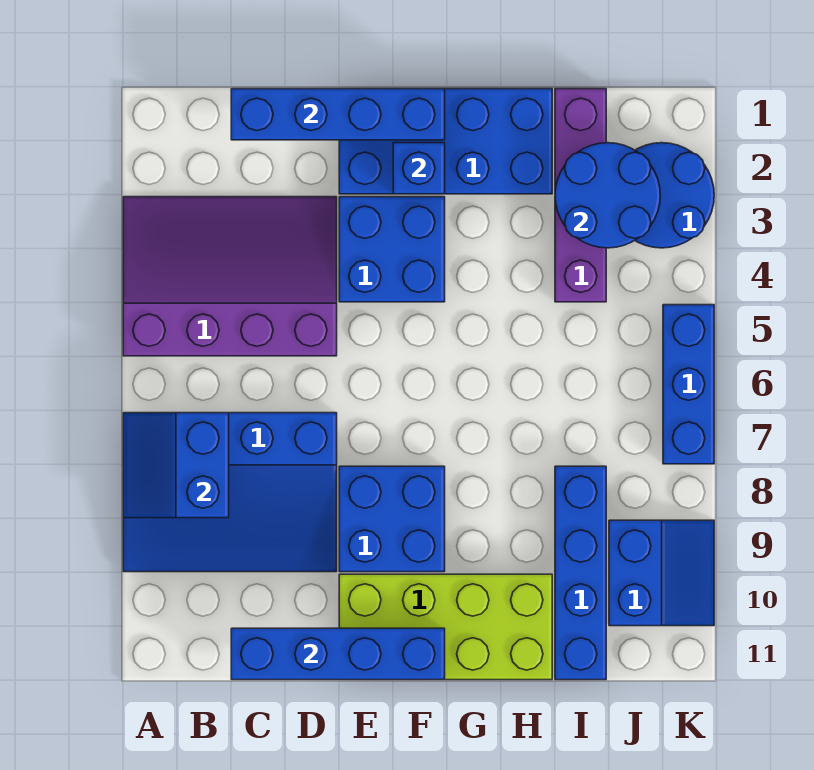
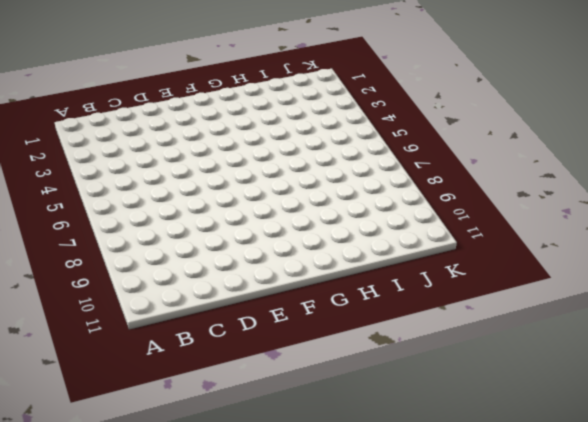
none -> purple slope A3:D5 level 1 top 5
none -> blue slope A7:D9 level 1 top 7
none -> blue brick E1:H2 level 1

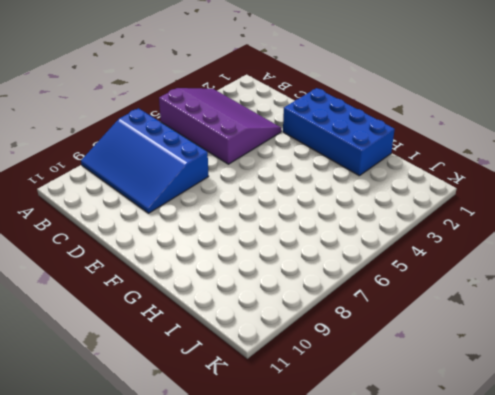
none -> blue brick E3:F4 level 1
none -> blue brick E8:F9 level 1
none -> lime brick E10:H11 level 1

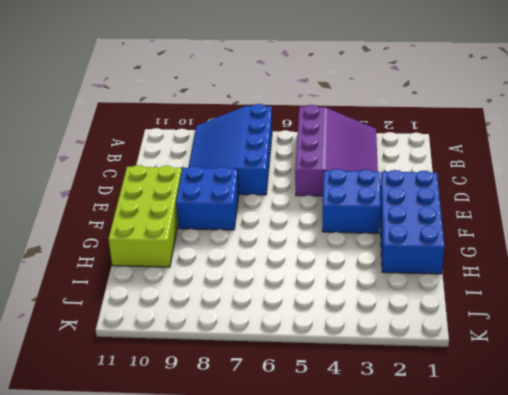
none -> purple brick I1:I4 level 1
none -> blue brick I8:I11 level 1
none -> blue round brick J2:K3 level 1

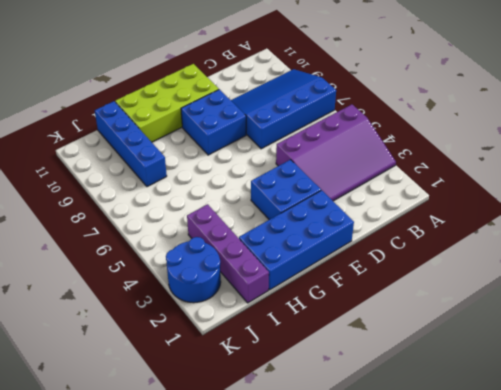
none -> blue slope J9:K10 level 1 top J
none -> blue brick K5:K7 level 1
none -> blue slope A7:B8 level 2 top B

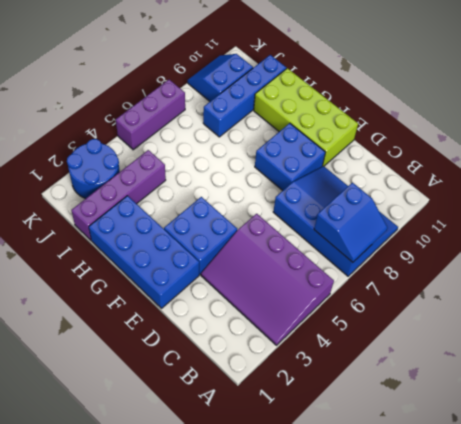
purple brick K5:K7 level 1 -> blue brick K5:K7 level 1
none -> blue brick C1:F1 level 2
none -> blue brick C11:F11 level 2
none -> blue brick F2 level 2

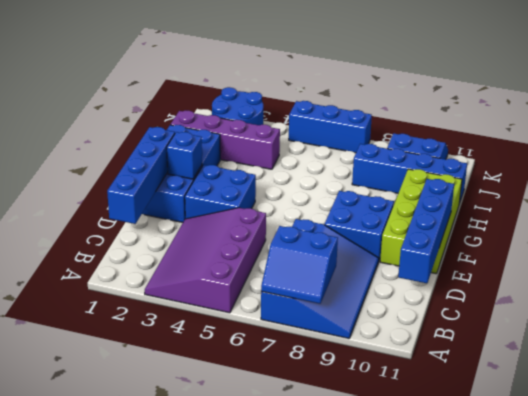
none -> blue round brick I2:J3 level 2

